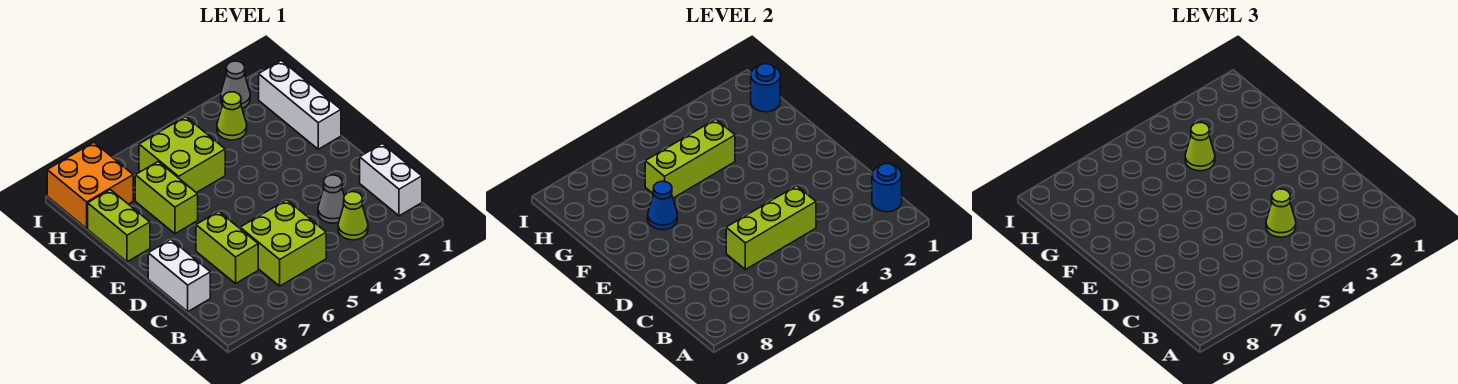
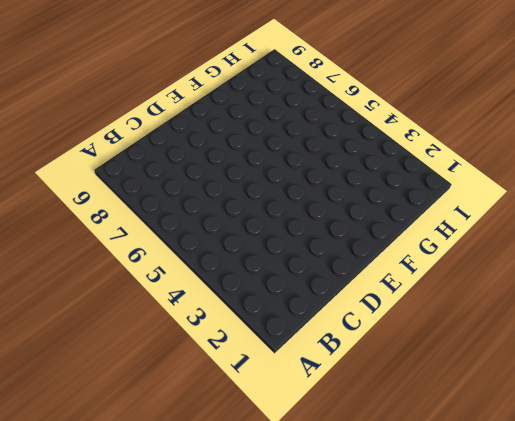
none -> white brick B1:C1 level 1
none -> lime cone B3 level 1
none -> lime brick B5:C6 level 1

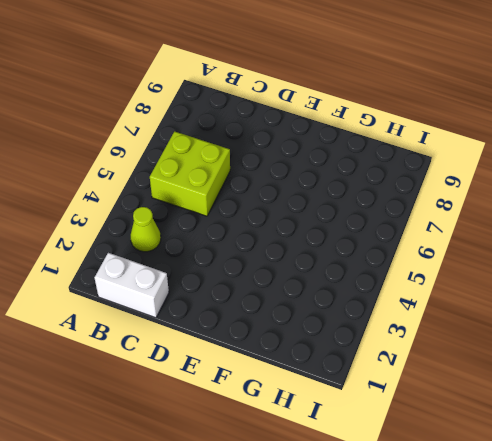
none -> grey cone C3 level 1
none -> lime brick C7:D7 level 1
none -> white brick C9:D9 level 1

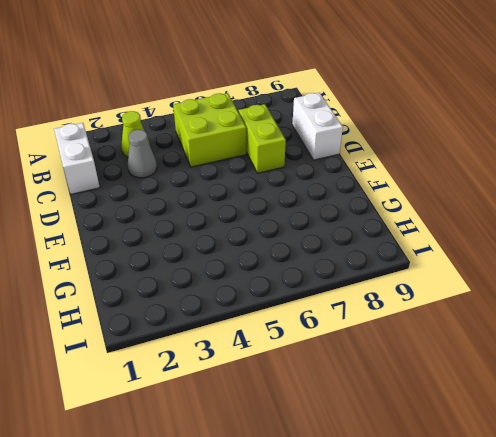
none -> white brick F1:H1 level 1
none -> lime brick F7:G7 level 1
none -> lime brick F9:G9 level 1

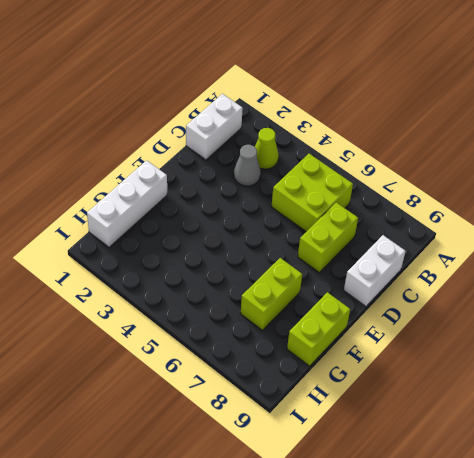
none -> lime brick G5:H6 level 1
none -> lime cone H3 level 1
none -> orange brick H8:I9 level 1

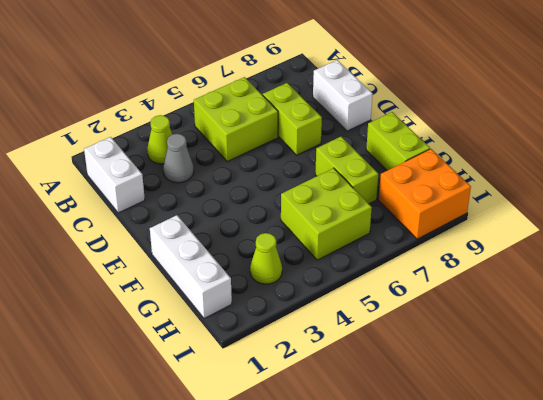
none -> grey cone I2 level 1
none -> blue round brick B1 level 2
none -> lime brick C4:C6 level 2

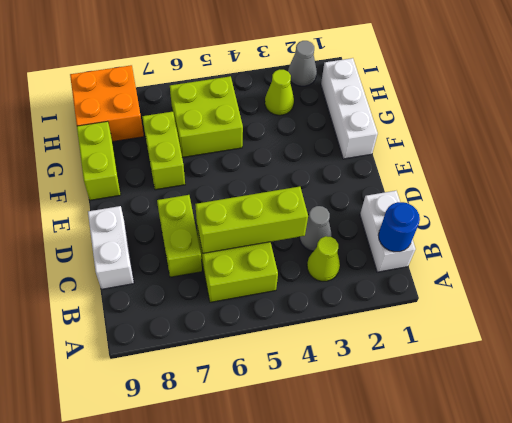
none -> blue cone F7 level 2
none -> lime brick G4:G6 level 2
none -> blue round brick H1 level 2

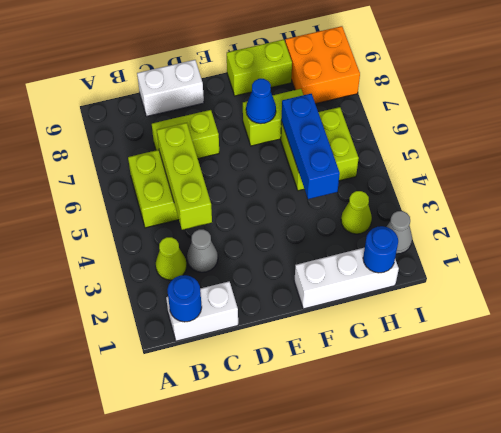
blue brick G4:G6 level 2 -> lime brick G4:G6 level 2
none -> lime cone C4 level 3
none -> lime cone G4 level 3

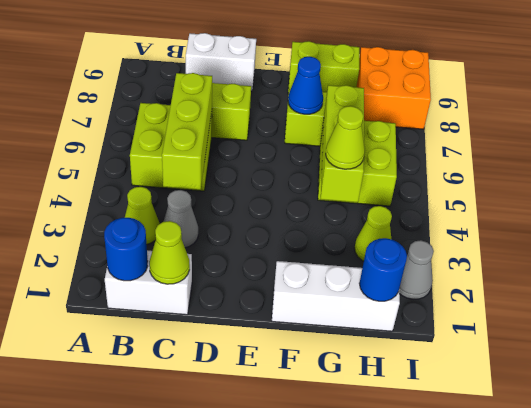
lime cone C1 level 2 -> lime cone C4 level 3

